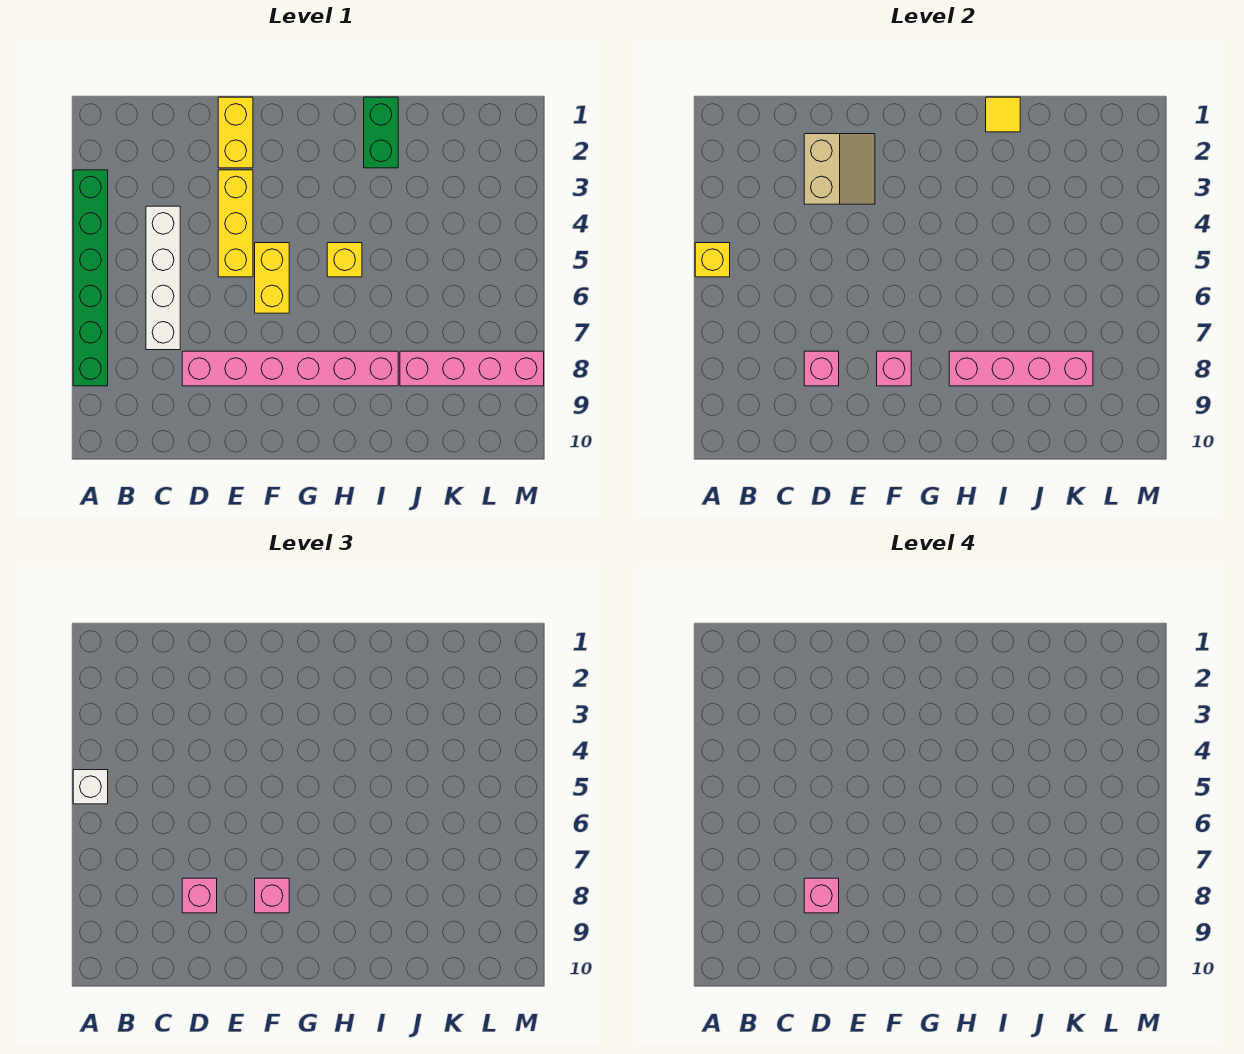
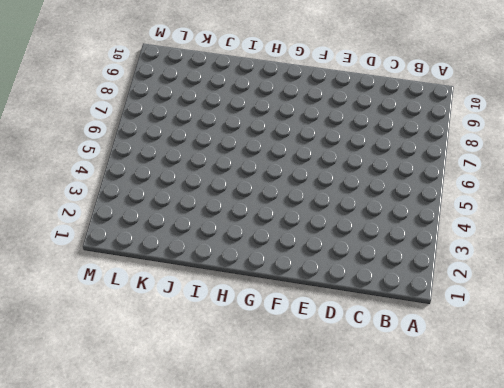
none -> green brick A3:A8 level 1
none -> white brick C4:C7 level 1
none -> pink brick D8:I8 level 1

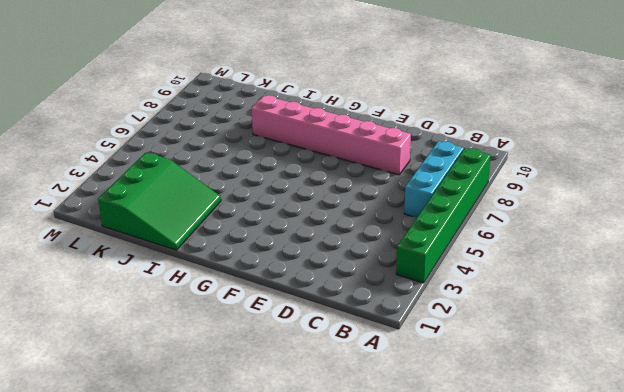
cyan brick B6:B8 level 1 -> none
green slope I1:K3 level 1 top K -> green brick I1:I2 level 1
none -> white brick C4:C7 level 1
none -> yellow brick E1:E2 level 1
none -> yellow brick E3:E5 level 1

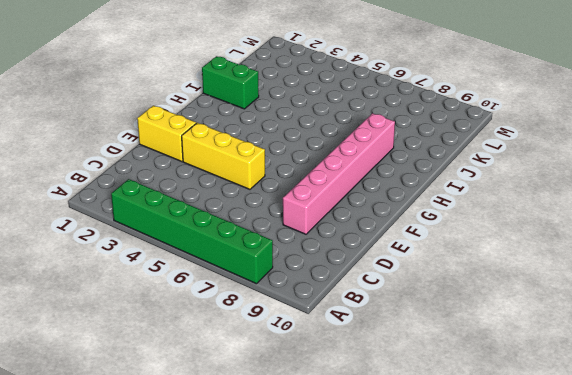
none -> white brick C4:C7 level 1
none -> yellow brick F5:F6 level 1
none -> yellow brick H5 level 1

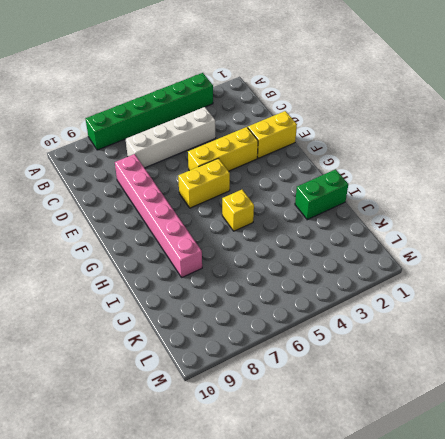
none -> pink brick J8:M8 level 1
none -> yellow brick A5 level 2
none -> tan slope D2:E3 level 2 top D

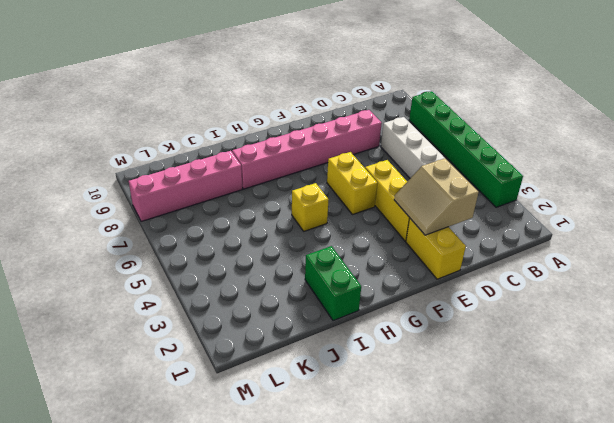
none -> yellow brick A5 level 2
none -> pink brick D8 level 2
none -> pink brick F8 level 2

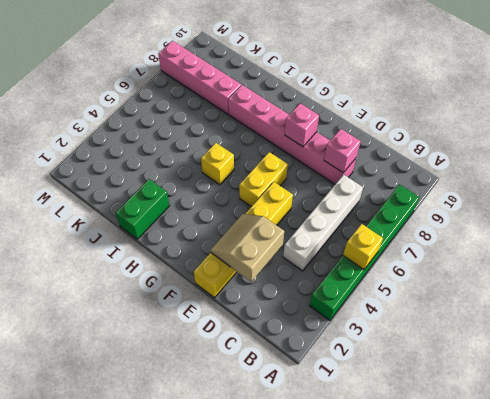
none -> pink brick H8:K8 level 2
none -> yellow tile I1 level 2
none -> white brick A5 level 3

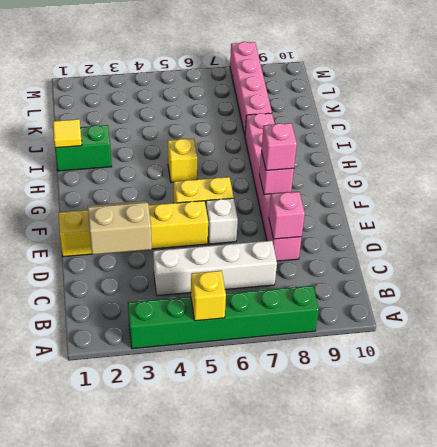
white brick E6 level 1 -> white brick A5 level 3
none -> pink brick H8:K8 level 2
none -> pink brick D8 level 3
none -> pink brick D8 level 4

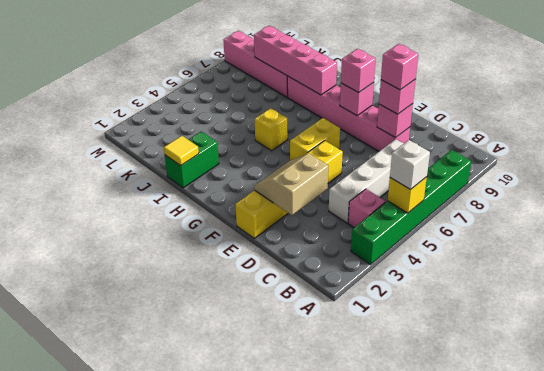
pink brick B4 level 1 -> none

